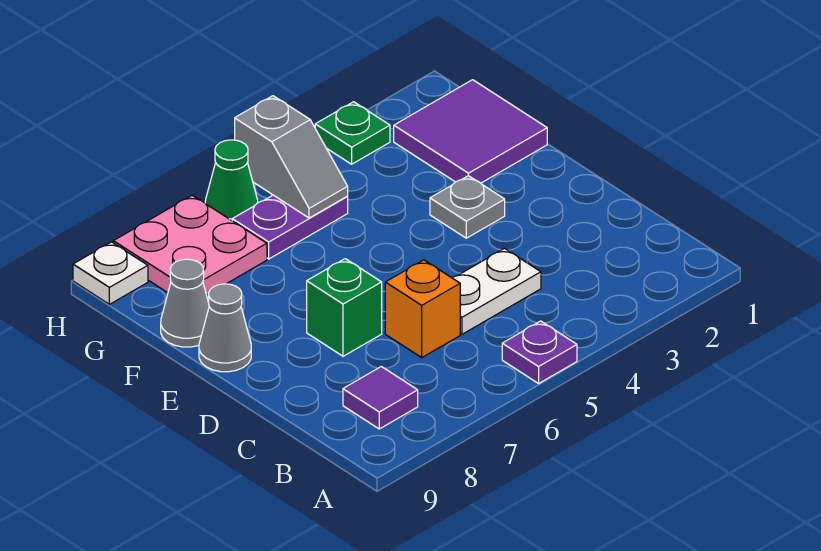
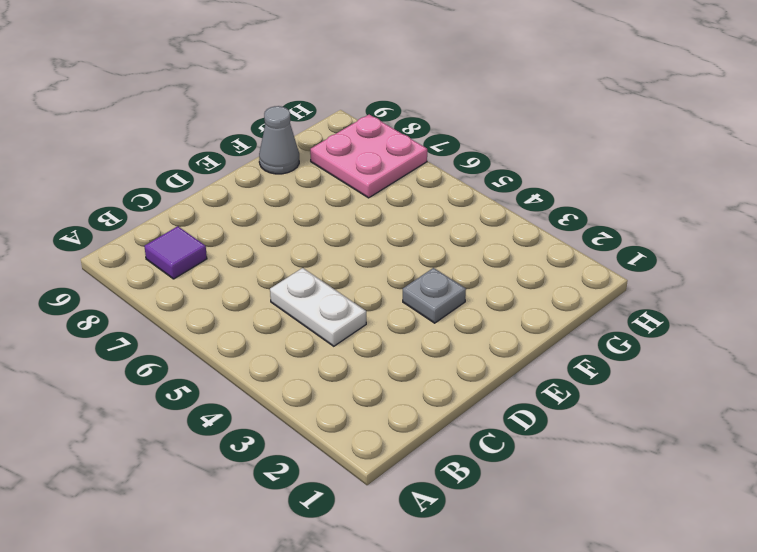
none -> purple plate A5 level 1
none -> orange brick C6 level 1
none -> green brick D7 level 1

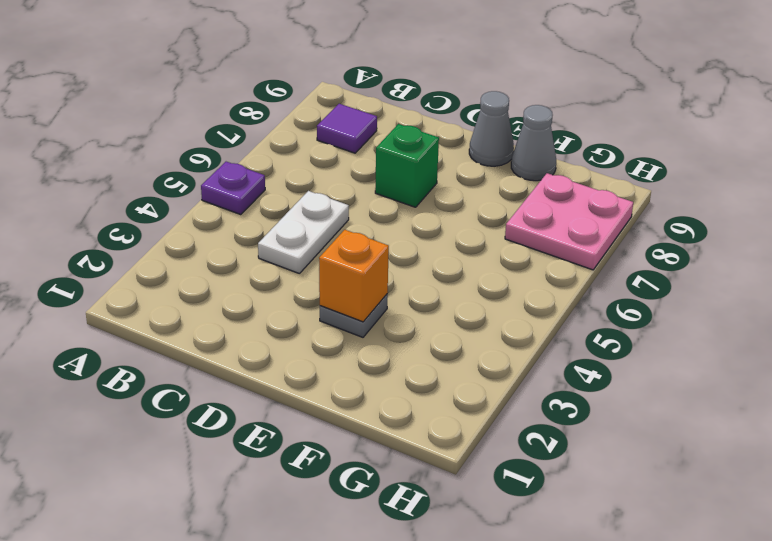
orange brick E3 level 2 -> orange brick C6 level 1
none -> purple tile F1:G2 level 1
none -> purple plate G5:G6 level 1
none -> green plate H3 level 1

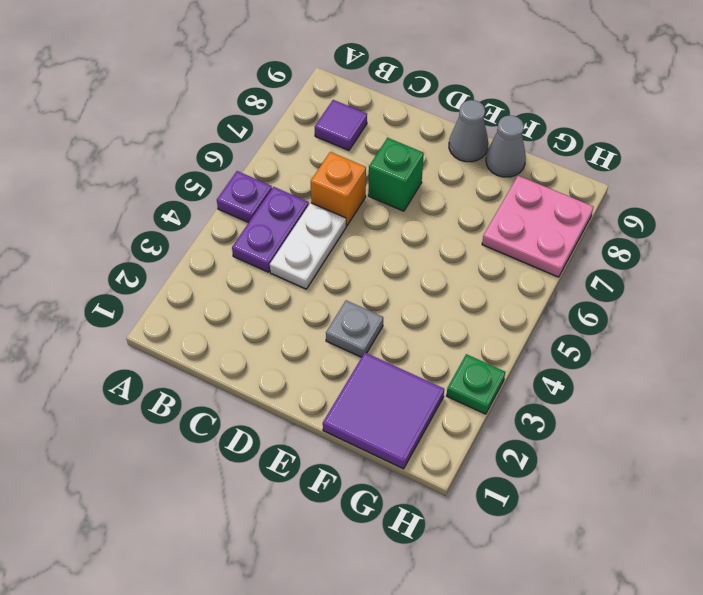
purple plate B4:B5 level 1 -> purple plate G5:G6 level 1
none -> green cone H6 level 1
none -> white plate H9 level 1
none -> grey slope G5:H5 level 2 top H

